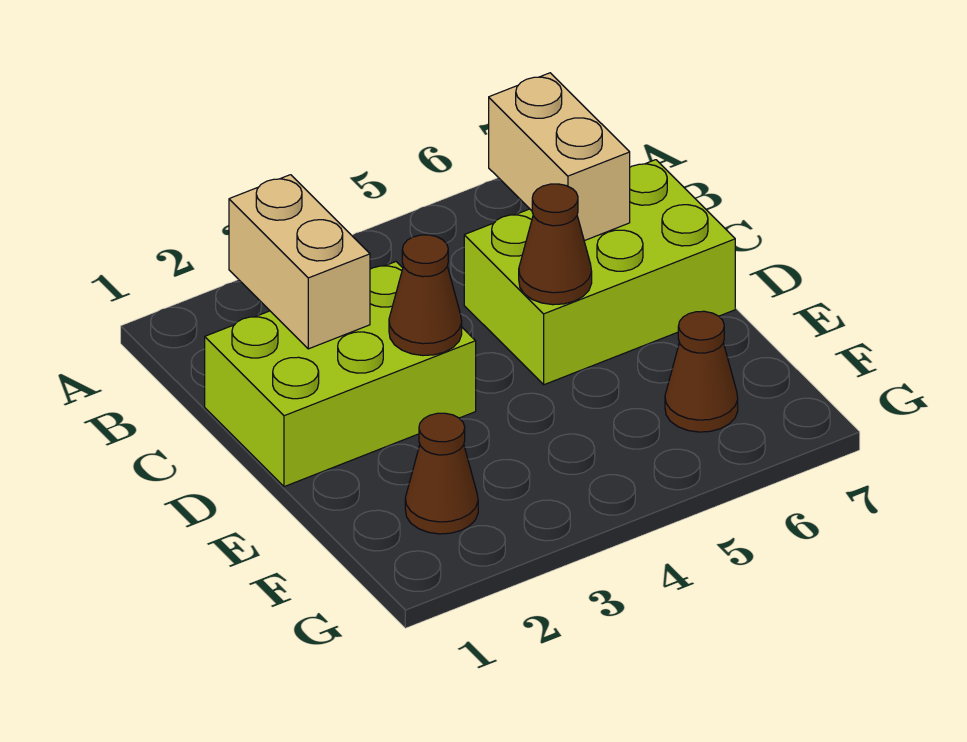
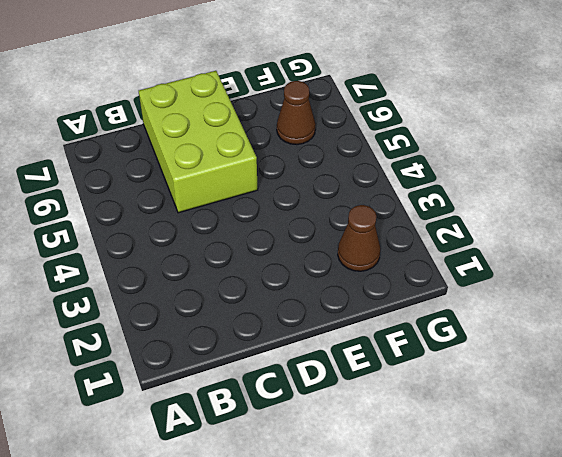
none -> lime brick C1:D3 level 1
none -> tan brick B2:C2 level 2

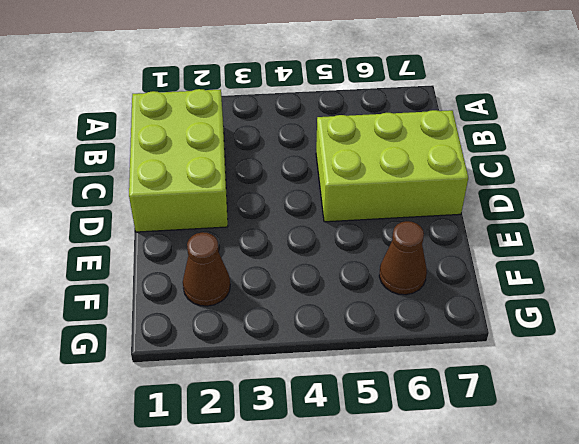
lime brick B1:D2 level 1 -> lime brick C1:D3 level 1
none -> tan brick B2:C2 level 2
none -> tan brick B6:C6 level 2

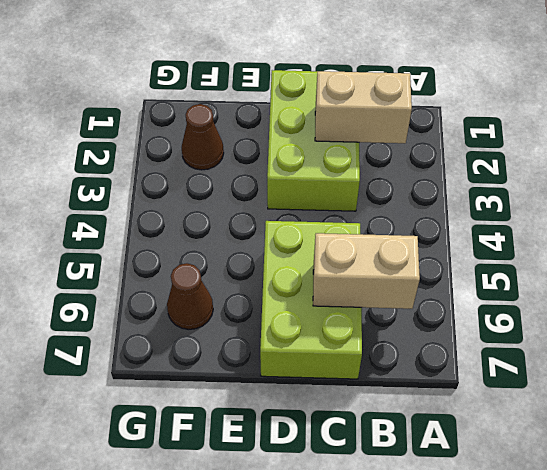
none -> brown cone D3 level 2
none -> brown cone D5 level 2

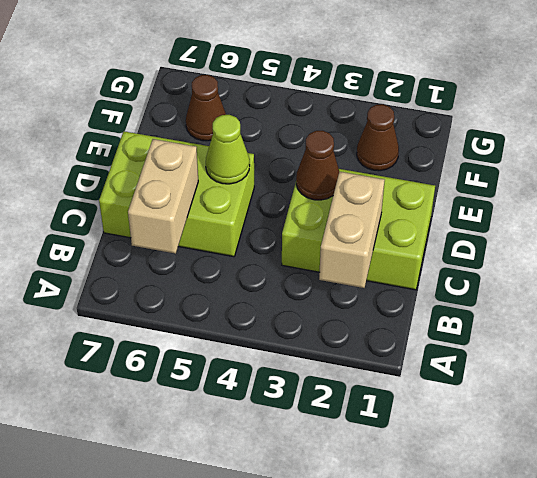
lime cone D5 level 2 -> brown cone D5 level 2

